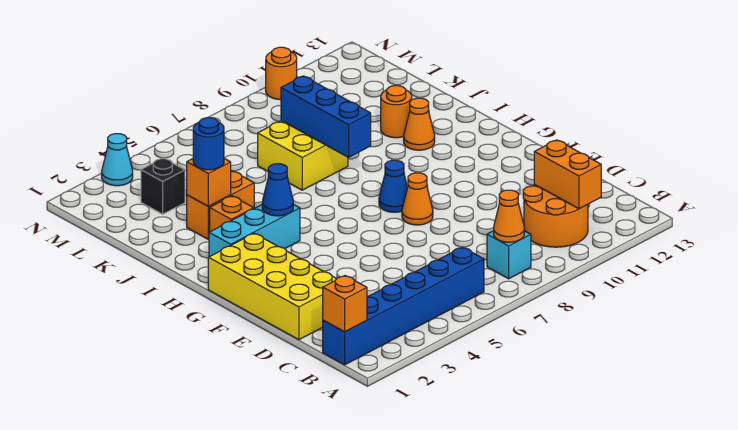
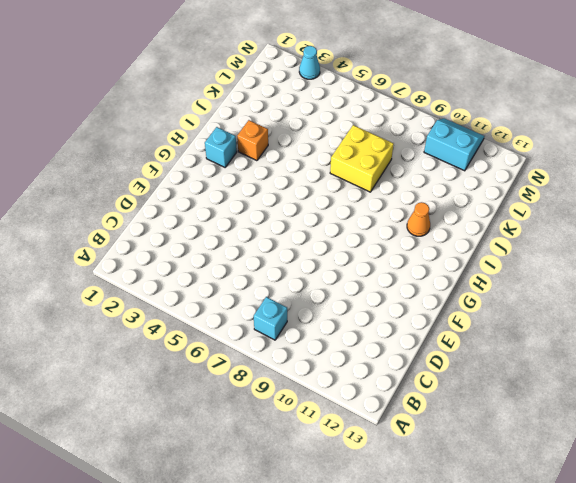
cyan brick H2 level 1 -> cyan brick H2:H4 level 1
cyan slope M10:N11 level 1 top M -> orange round brick N10 level 1
none -> blue brick B1:B6 level 1
none -> orange round brick B10:C11 level 1
none -> yellow brick D1:G2 level 1

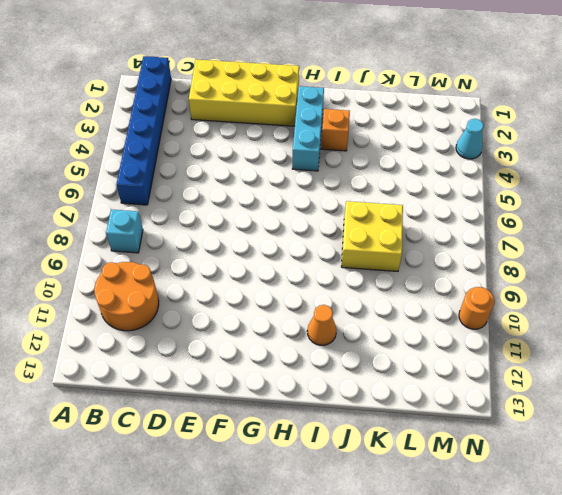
none -> orange cone F8 level 1
none -> blue cone G8 level 1
none -> orange brick J3:J4 level 1

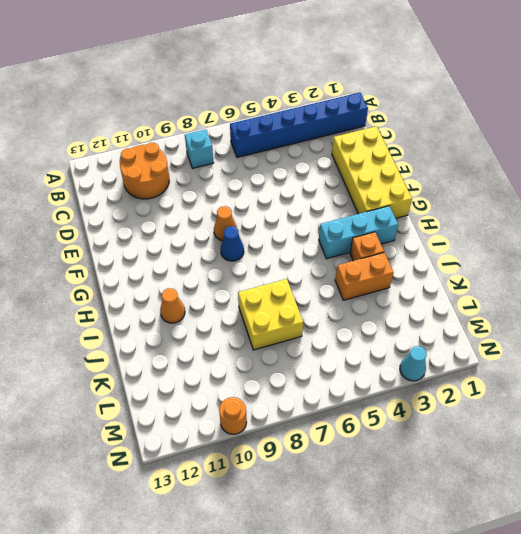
none -> orange round brick J11 level 1
none -> black brick L3 level 1
none -> orange brick B1 level 2

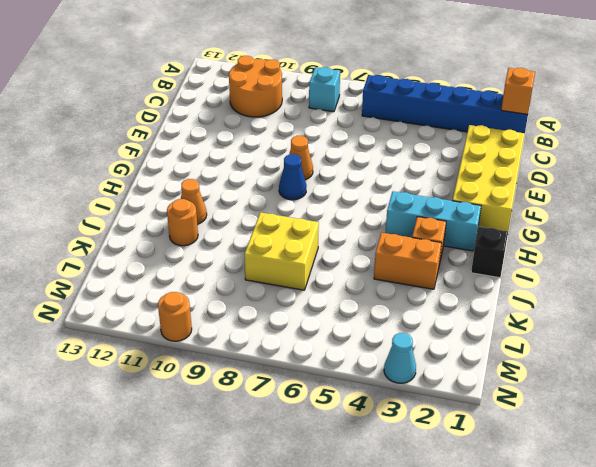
black brick I1 level 1 -> black brick L3 level 1
none -> orange cone B8 level 2
none -> orange brick B11:C11 level 2
none -> blue cone H4 level 2

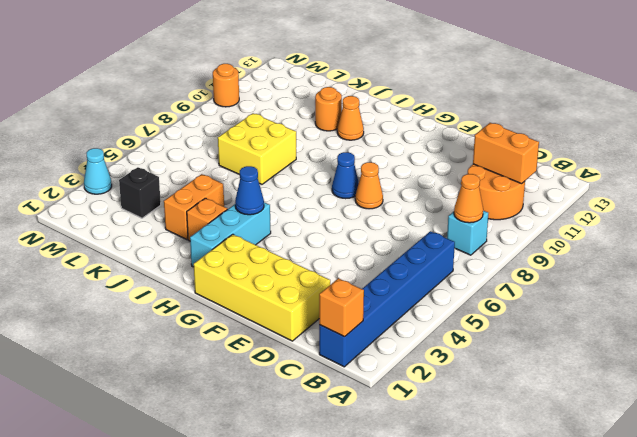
none -> blue brick I8:K8 level 2
none -> orange brick J3 level 2
none -> blue round brick J3 level 3

